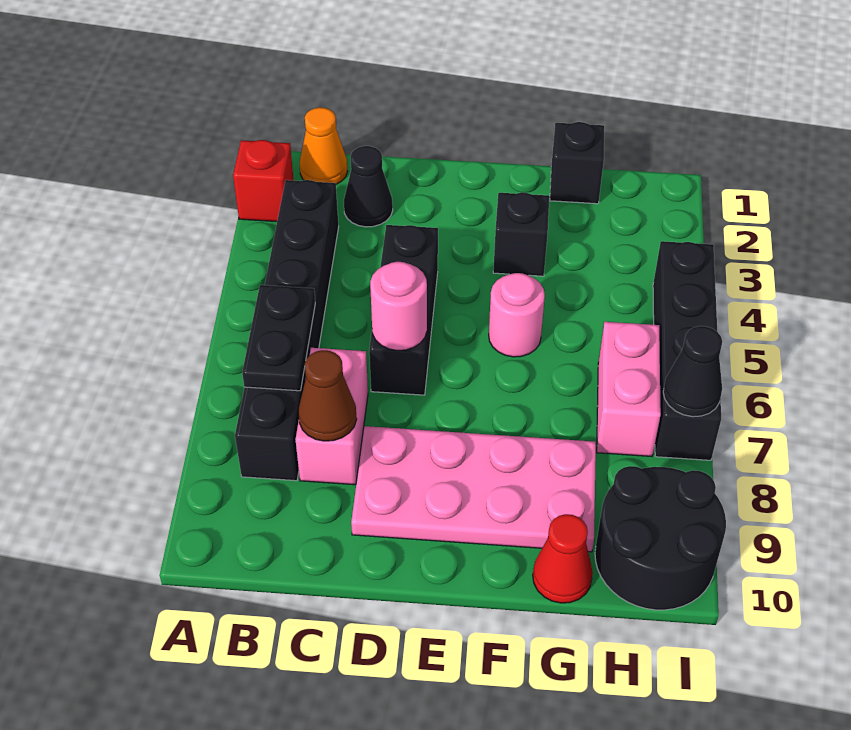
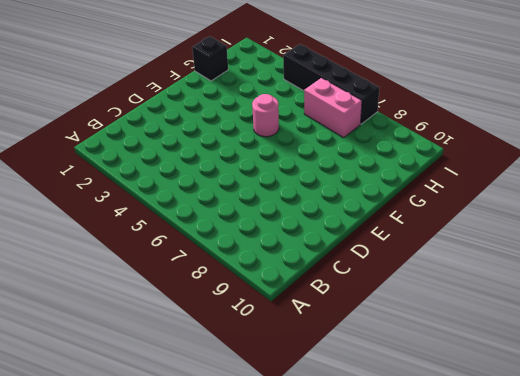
none -> red brick A2 level 1
none -> orange cone B1 level 1
none -> black brick B3:B8 level 1

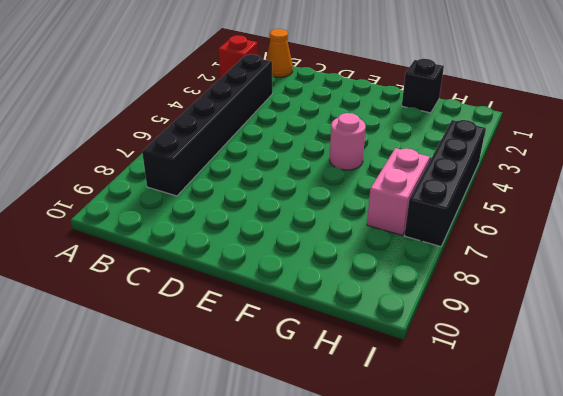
none -> black cone C2 level 1
none -> pink brick C7:C8 level 1
none -> black brick D4:D6 level 1

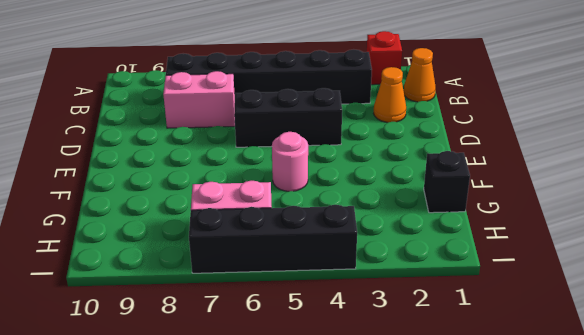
orange cone C2 level 1 -> black cone C2 level 1
none -> pink plate D8:G9 level 1
none -> black brick F3 level 1
none -> red cone G10 level 1

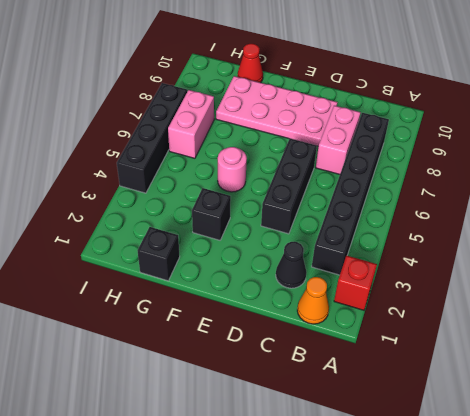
none -> black round brick H9:I10 level 1
none -> black plate B6:B7 level 2
none -> brown cone C8 level 2

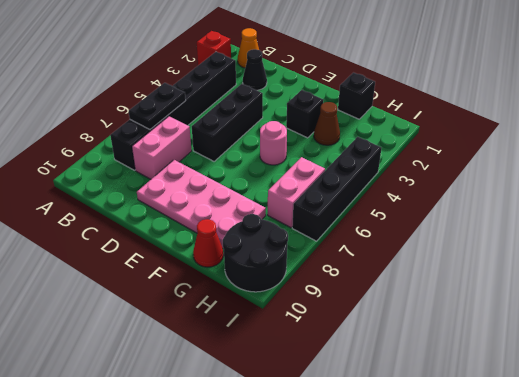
brown cone G3 level 1 -> brown cone C8 level 2
none -> pink round brick D6 level 2
none -> black cone I7 level 2

